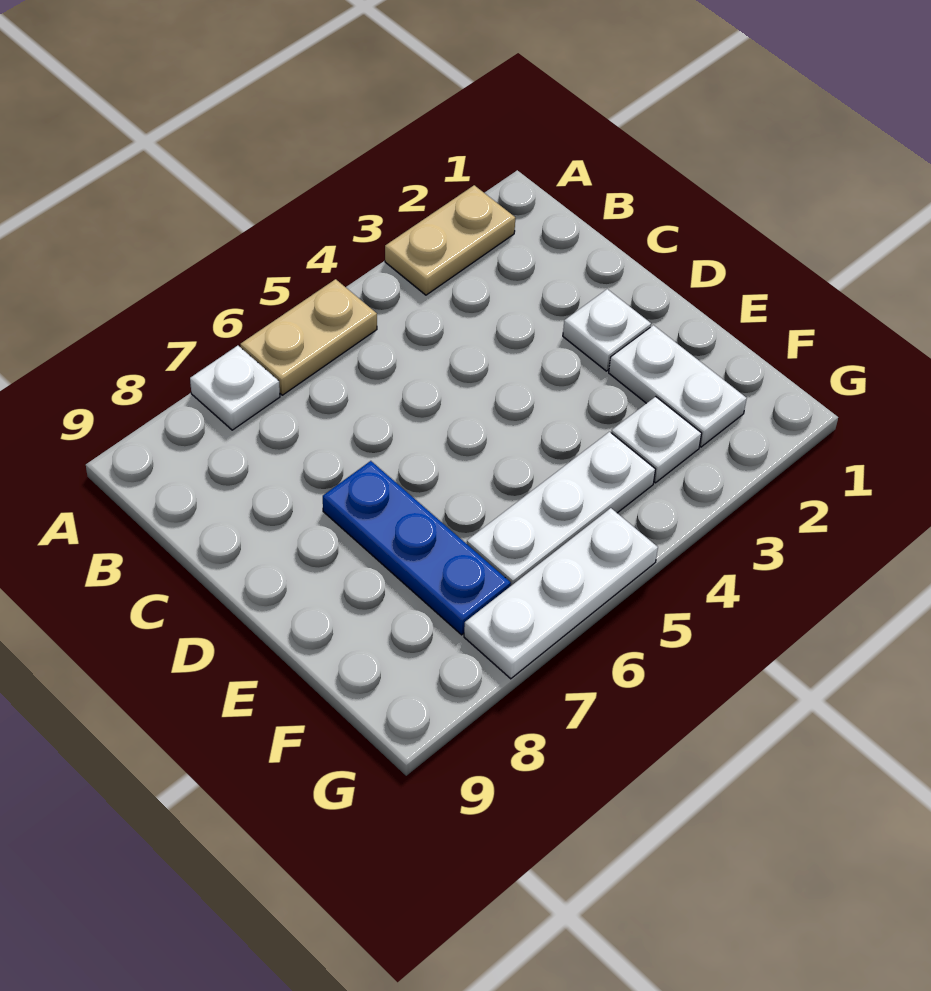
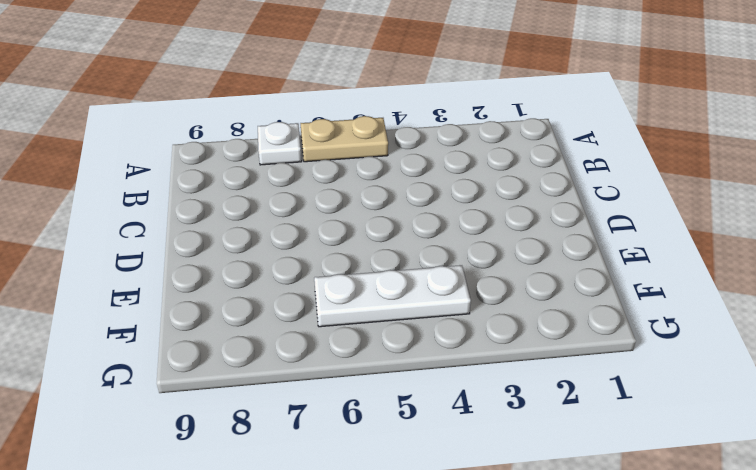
none -> tan plate A2:A3 level 1
none -> white plate D2 level 1

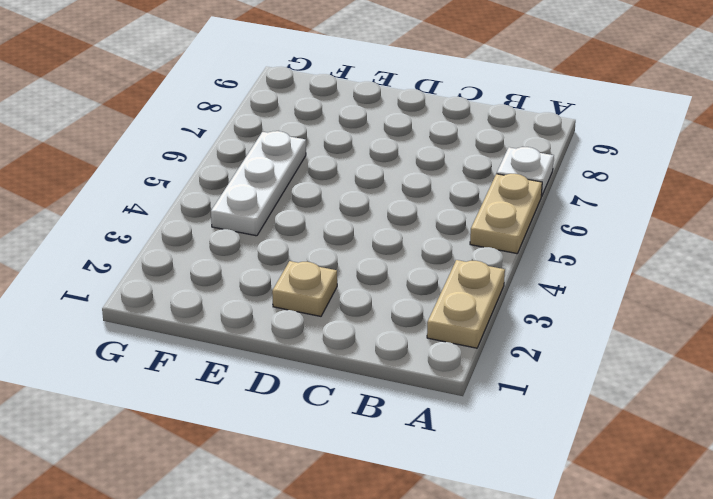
tan plate D2 level 1 -> white plate D2 level 1
none -> blue plate D7:F7 level 1
none -> white plate E2:F2 level 1

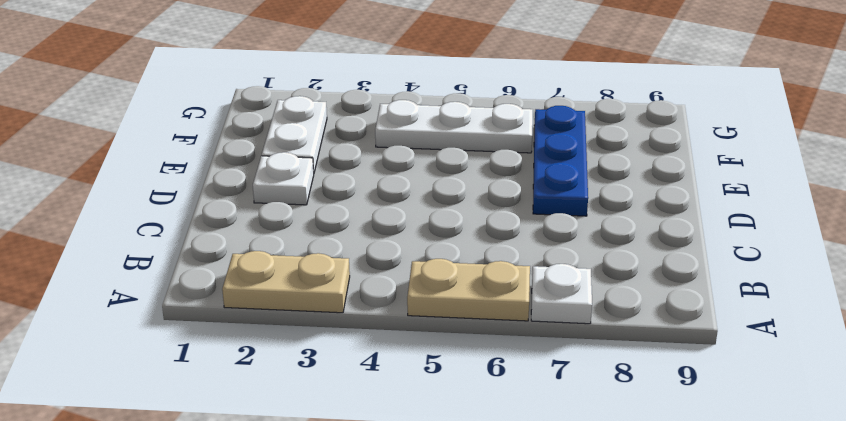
none -> white plate F3 level 1
none -> white plate G5:G7 level 1

